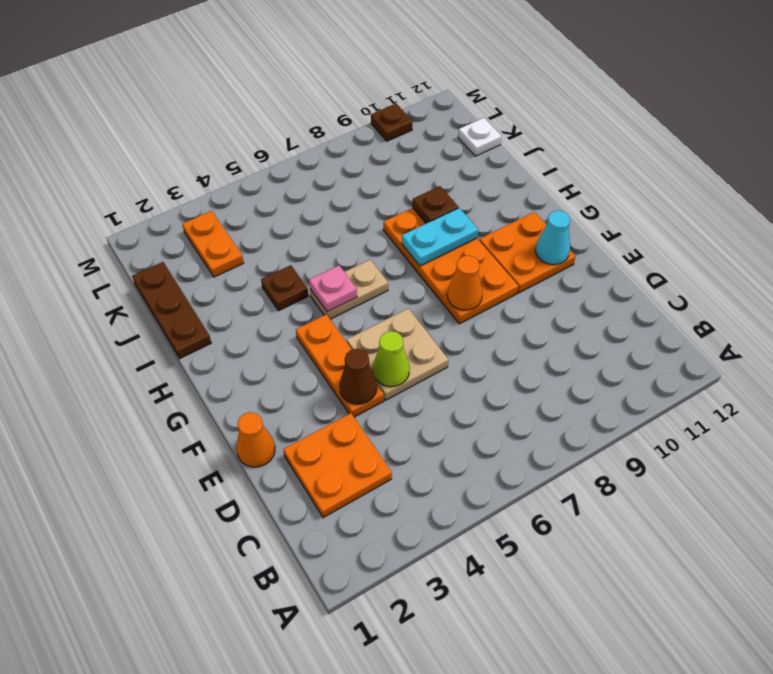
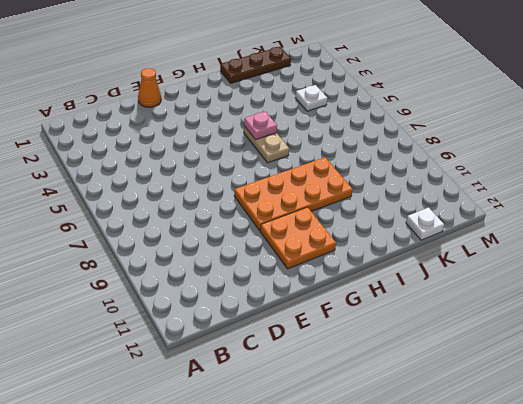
white plate K4 level 1 -> none
none -> orange plate C2:D3 level 1
none -> orange plate E4:G4 level 1
none -> tan plate E5:F6 level 1

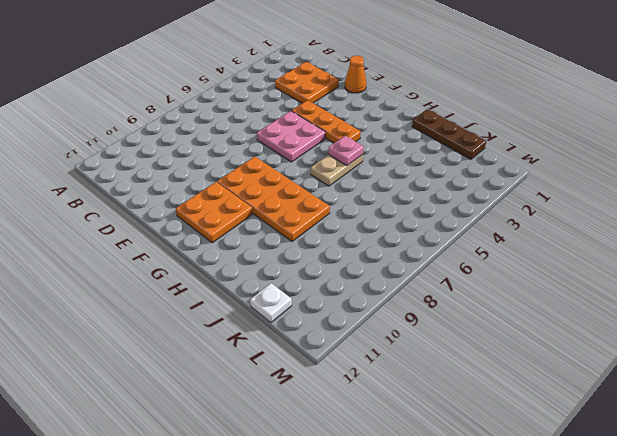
pink plate E5:F6 level 1 -> tan plate E5:F6 level 1
none -> brown plate I4 level 1
none -> orange plate K3:L3 level 1
none -> brown plate M10 level 1

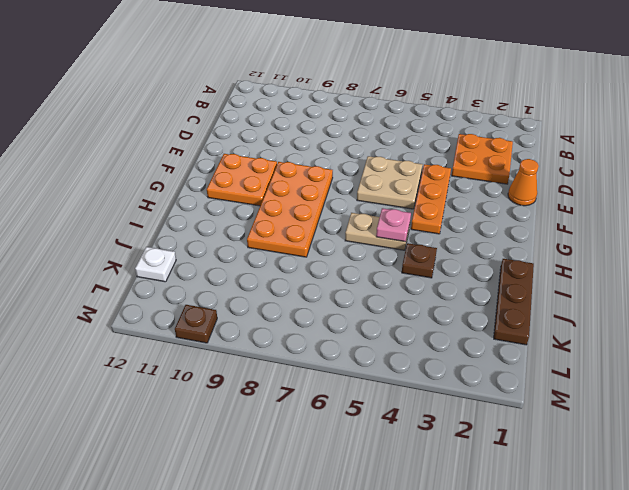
none -> orange plate K3:L3 level 1
none -> brown cone E4 level 2
none -> lime cone E5 level 2

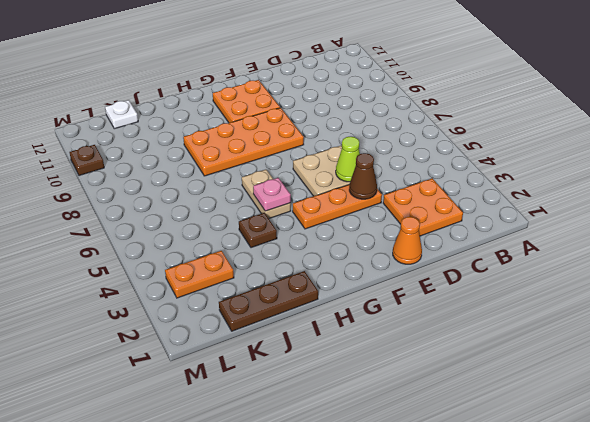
none -> orange cone F8 level 2
none -> cyan cone F11 level 2
none -> cyan plate H8:H9 level 2

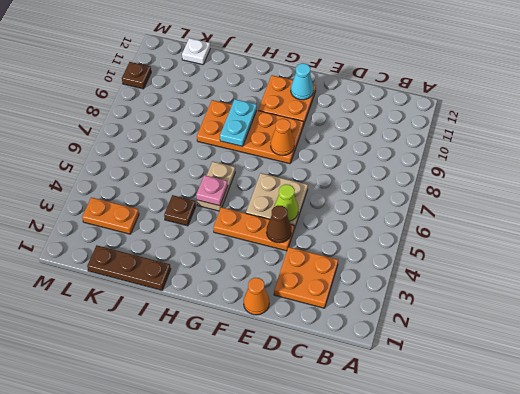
none -> brown plate I9 level 2

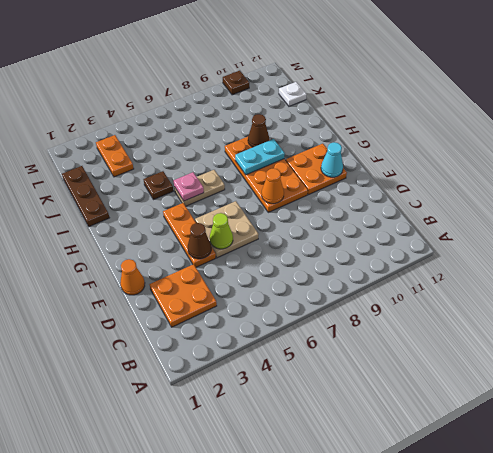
brown cone I9 level 2 -> brown plate I9 level 2

